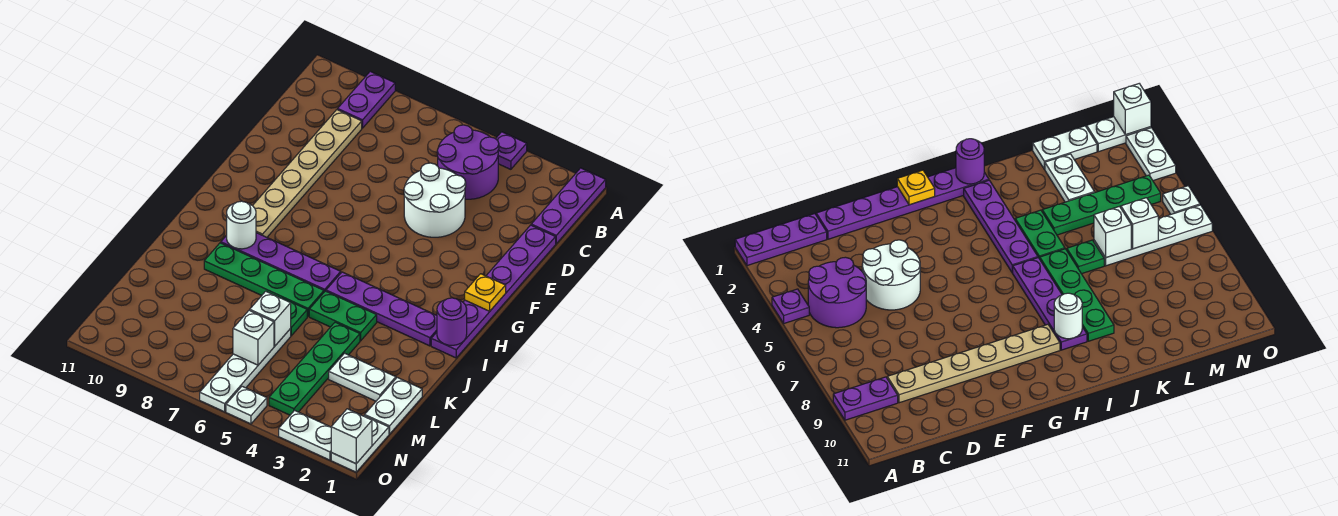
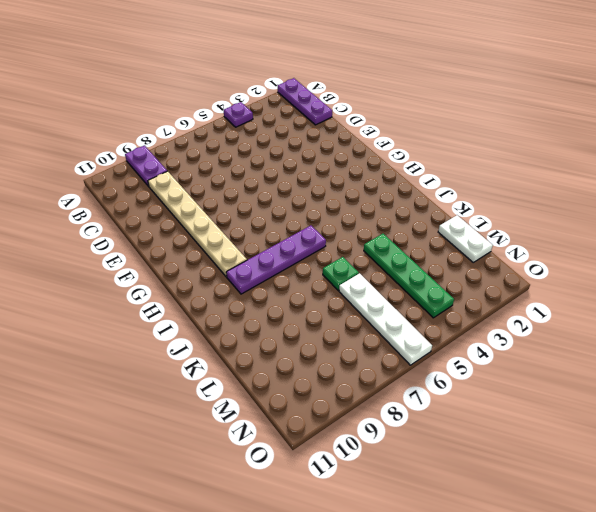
none -> purple round brick B4:C5 level 1
none -> purple plate D1:I1 level 1
none -> white round brick D4:E5 level 1

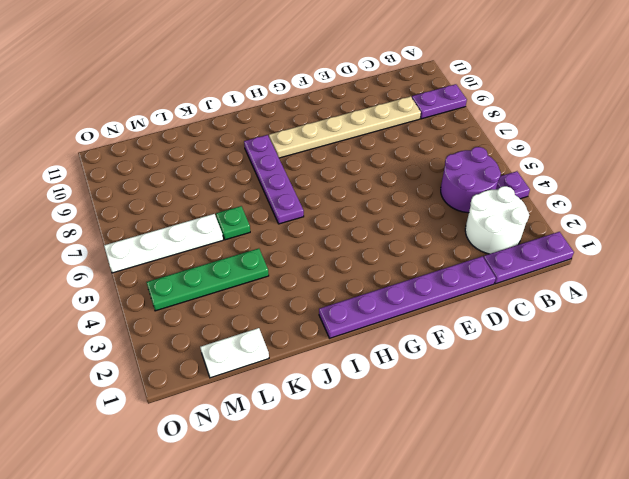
white round brick B2:C3 level 1 -> white round brick D4:E5 level 1
none -> purple plate I2:I5 level 1
none -> green plate J4:J5 level 1
none -> green plate J6:J9 level 1

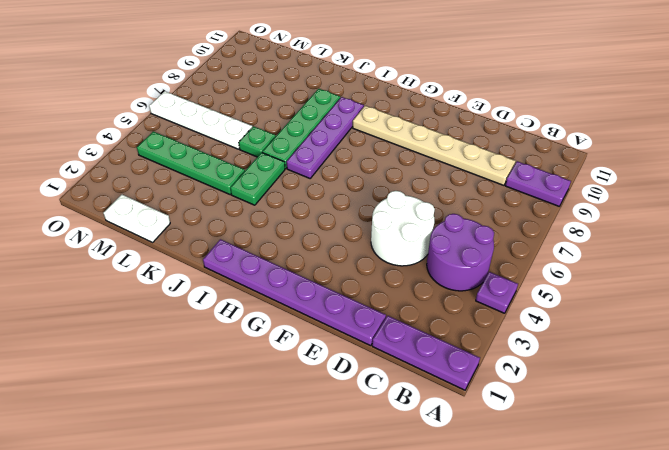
none -> purple plate I2:I5 level 1
none -> white plate L2:L3 level 1
none -> white plate N1:O1 level 1

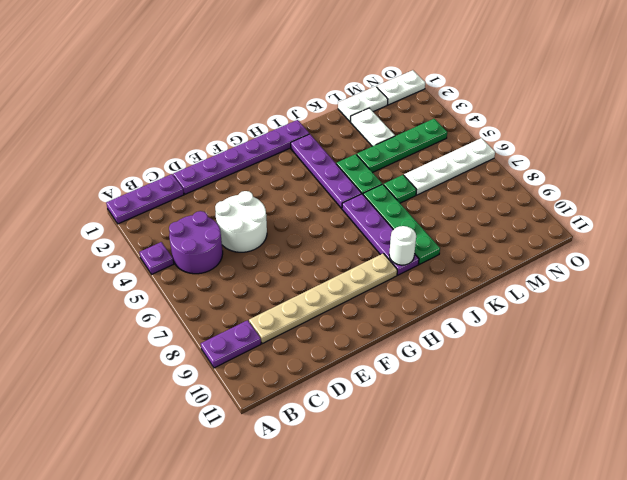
none -> white plate O2:O3 level 1
none -> white plate O5 level 1
none -> yellow plate G1 level 2

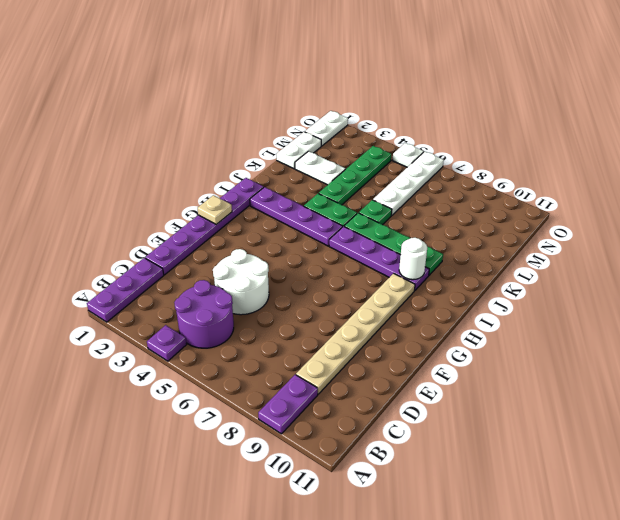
tan plate G1 level 2 -> yellow plate G1 level 2
none -> white plate O2:O3 level 1
none -> purple round brick I1 level 2
none -> white brick L6 level 2

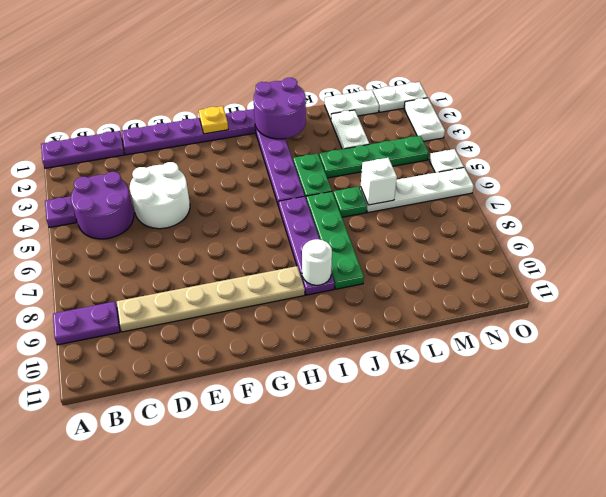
purple round brick I1:J2 level 2 -> purple round brick I1 level 2
none -> white brick M6 level 2
none -> white brick O1 level 2

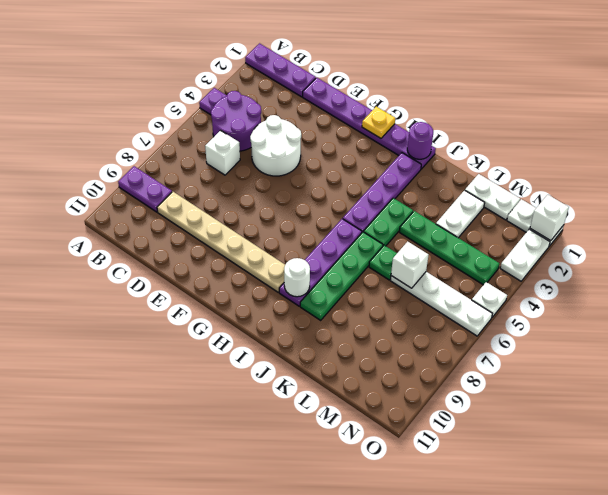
white brick C6 level 1 -> white brick M6 level 2

